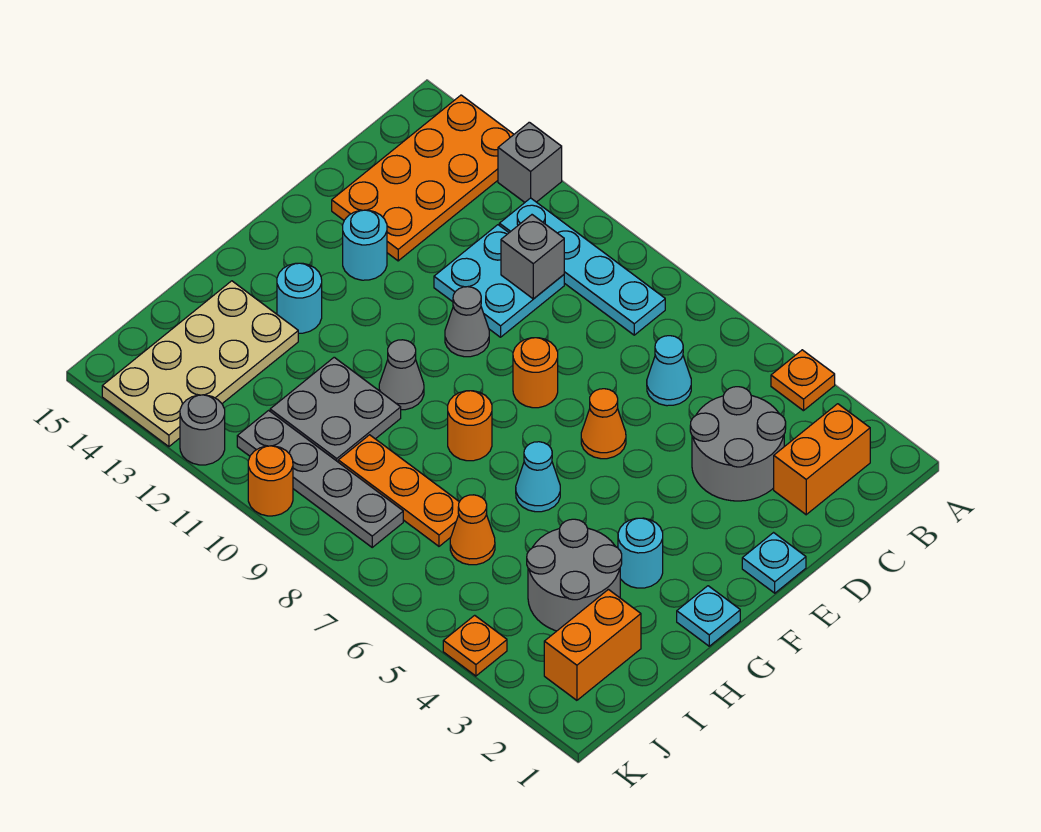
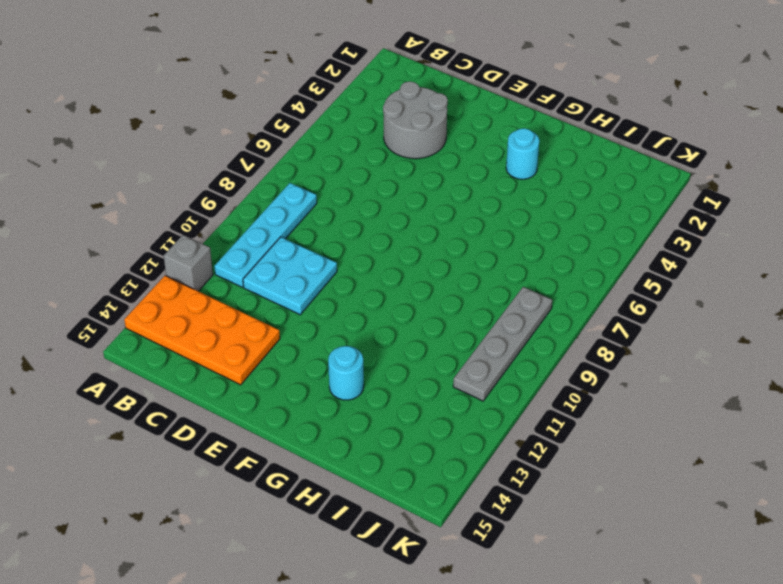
none -> orange plate A4 level 1
none -> orange brick B2:C2 level 1
none -> cyan cone C6 level 1
none -> cyan plate E1 level 1

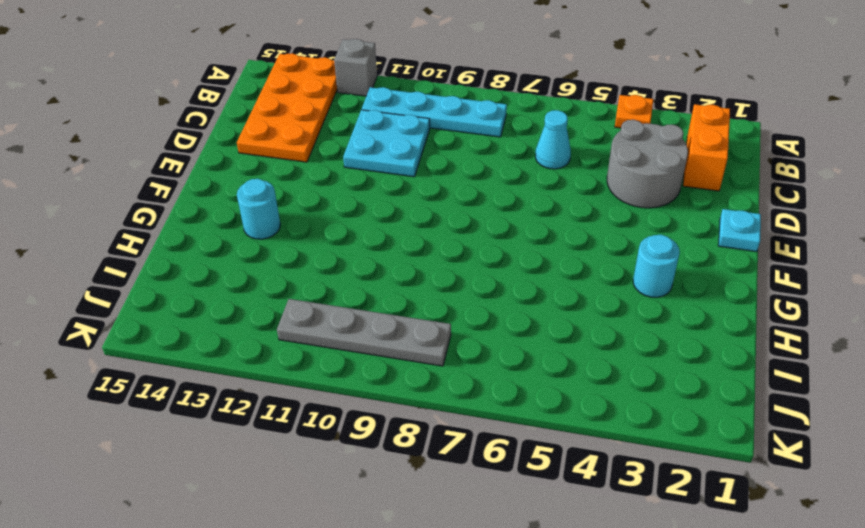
none -> orange cone E6 level 1
none -> orange round brick E8 level 1
none -> grey cone E10 level 1
none -> cyan round brick E13 level 1

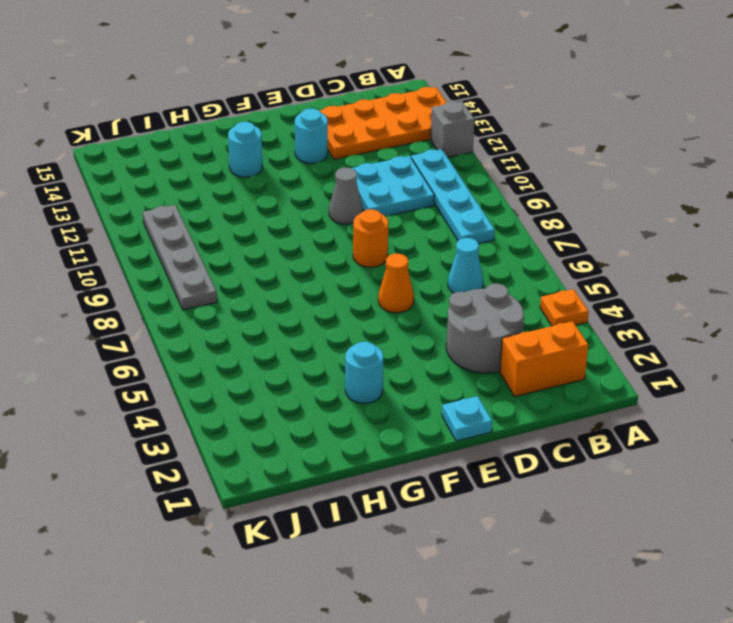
none -> cyan plate G1 level 1
none -> cyan cone G6 level 1
none -> orange round brick G8 level 1
none -> grey cone G10 level 1

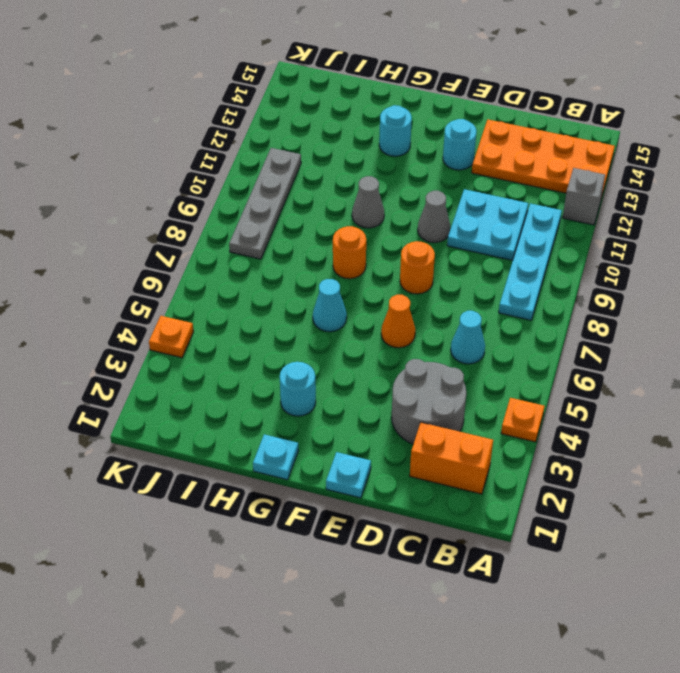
none -> grey round brick H3:I4 level 1
none -> grey plate H10:I11 level 1
none -> tan plate H13:K14 level 1
none -> orange brick I2:J2 level 1

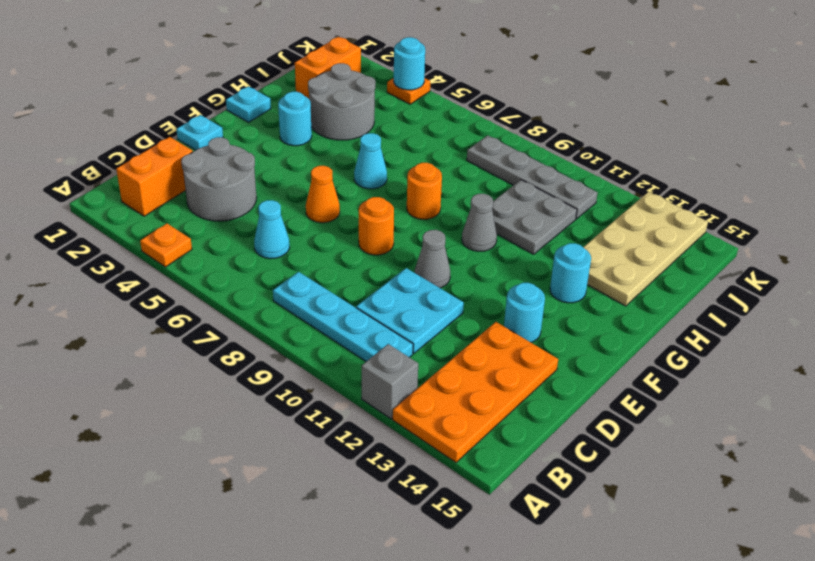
cyan round brick K4 level 2 -> none
none -> orange cone I6 level 1
none -> orange plate I7:I9 level 1
none -> orange round brick K10 level 1
none -> grey round brick K12 level 1

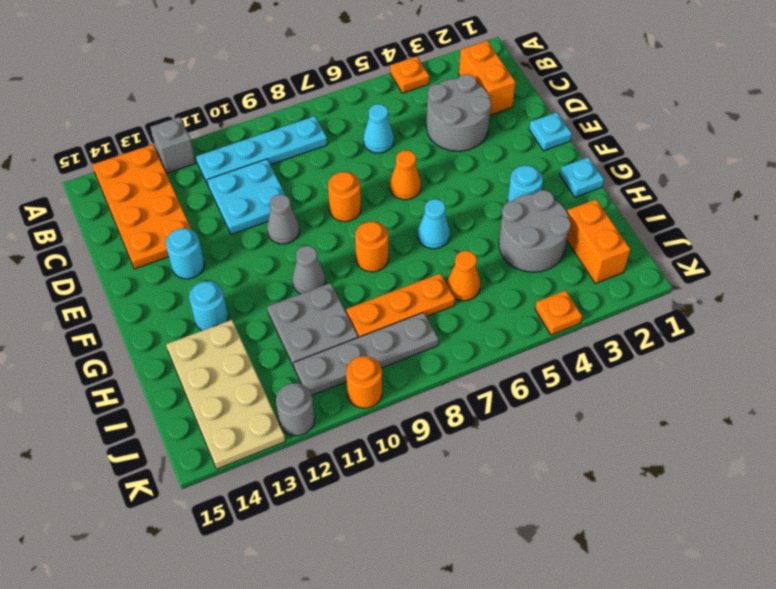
none -> grey brick C10 level 2

